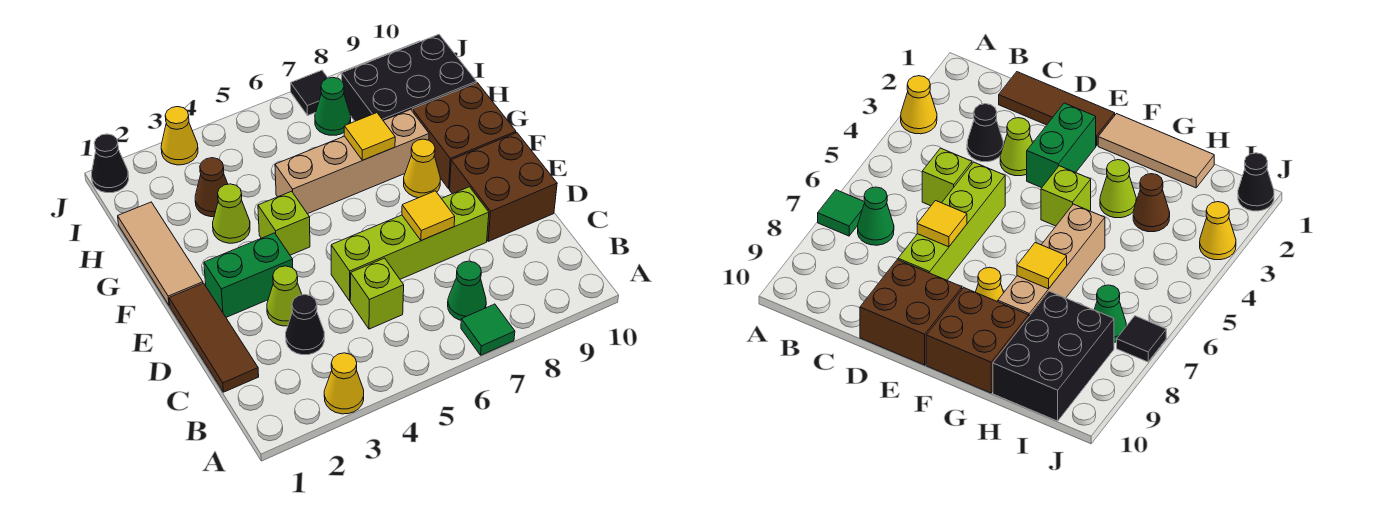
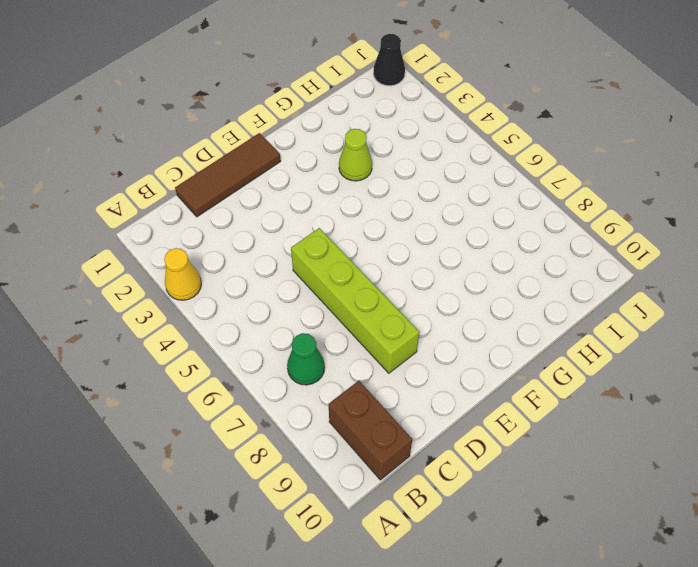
brown brick B9:B10 level 1 -> none
none -> green tile A7 level 1
none -> black cone C3 level 1
none -> lime brick C5 level 1

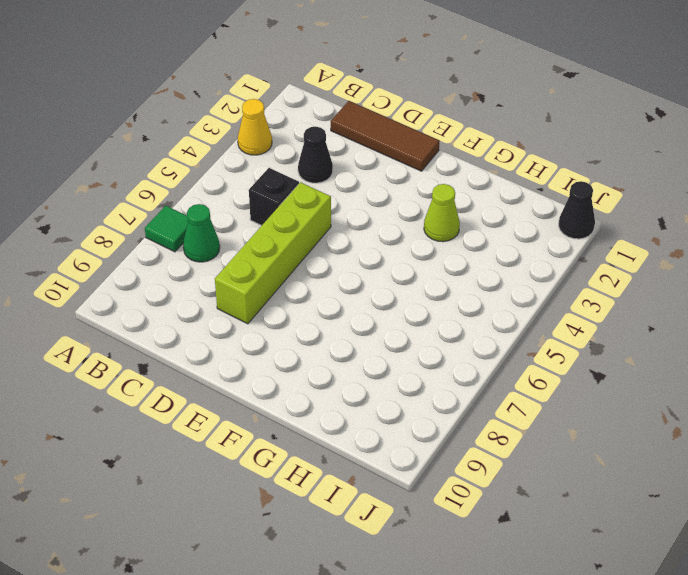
black brick C5 level 1 -> lime brick C5 level 1
none -> lime cone D3 level 1
none -> brown brick D9:E10 level 1
none -> green brick E2:E3 level 1

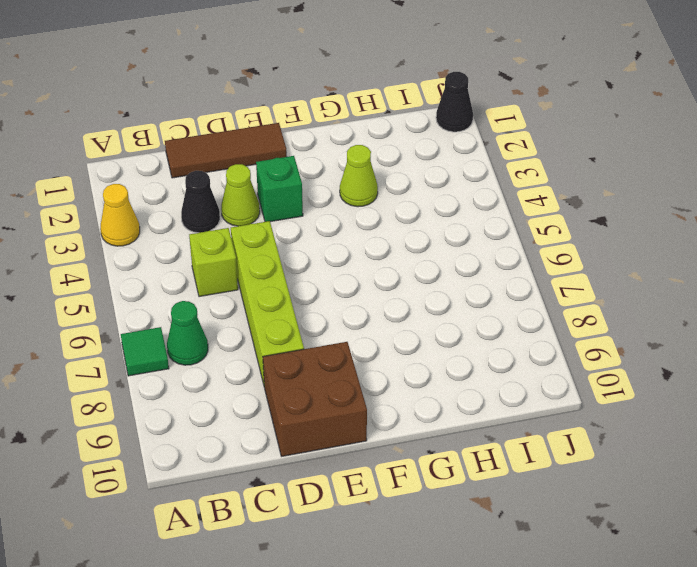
green brick E3 level 1 -> green brick E2:E3 level 1
none -> tan tile F1:H1 level 1
none -> lime brick F4 level 1
none -> yellow cone F8 level 1

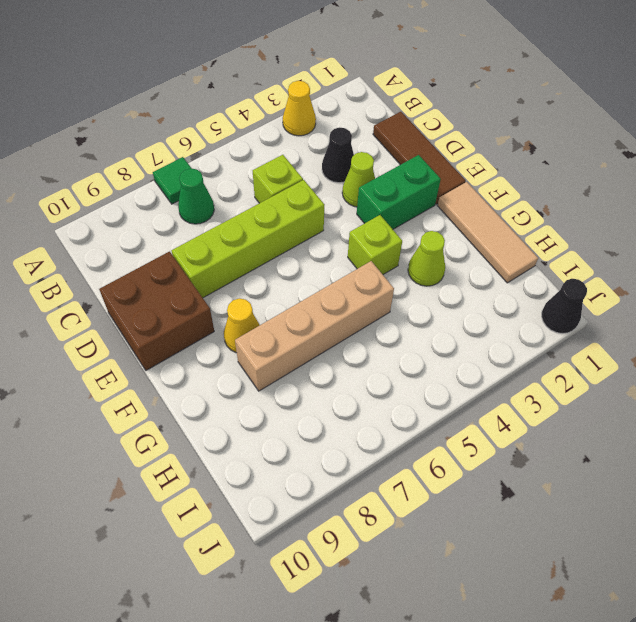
none -> brown brick F9:G10 level 1
none -> brown cone H3 level 1
none -> black brick H8:I10 level 1

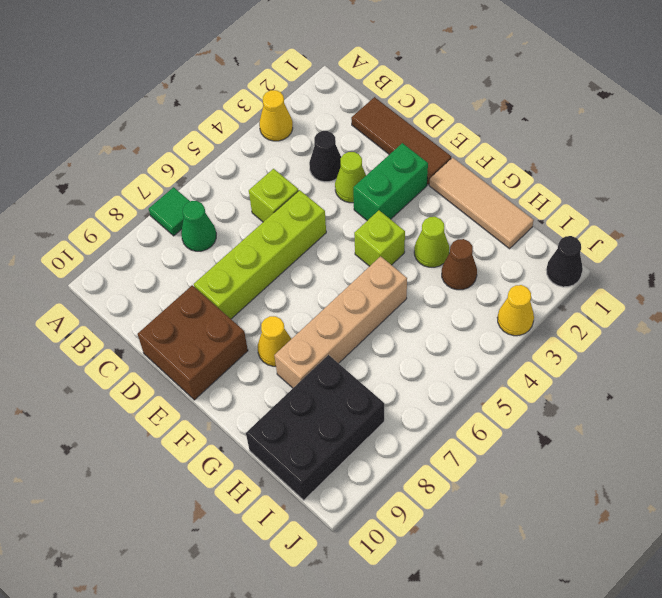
none -> brown brick F9:G10 level 1
none -> green cone I7 level 1
none -> black tile J7 level 1

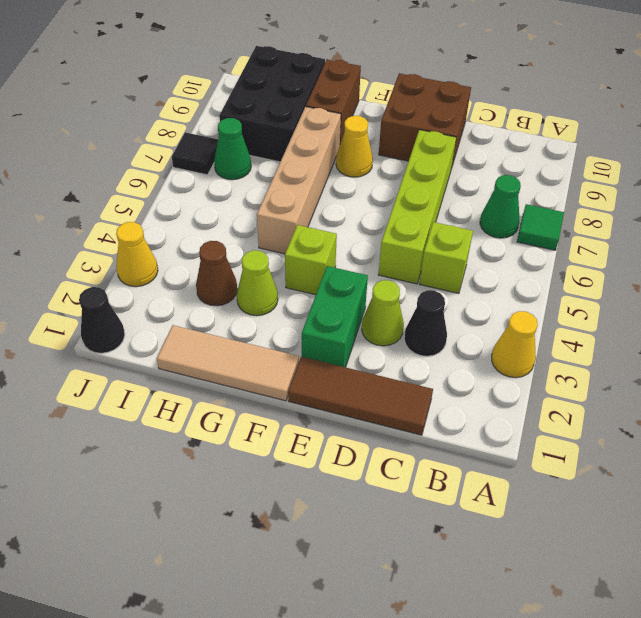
brown brick G9:G10 level 1 -> brown brick F9:G10 level 1
none -> yellow tile D7 level 2
none -> yellow tile G7 level 2

